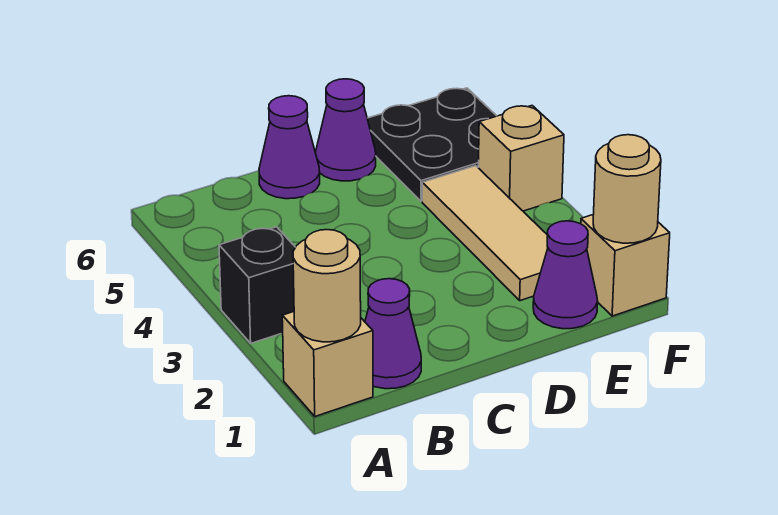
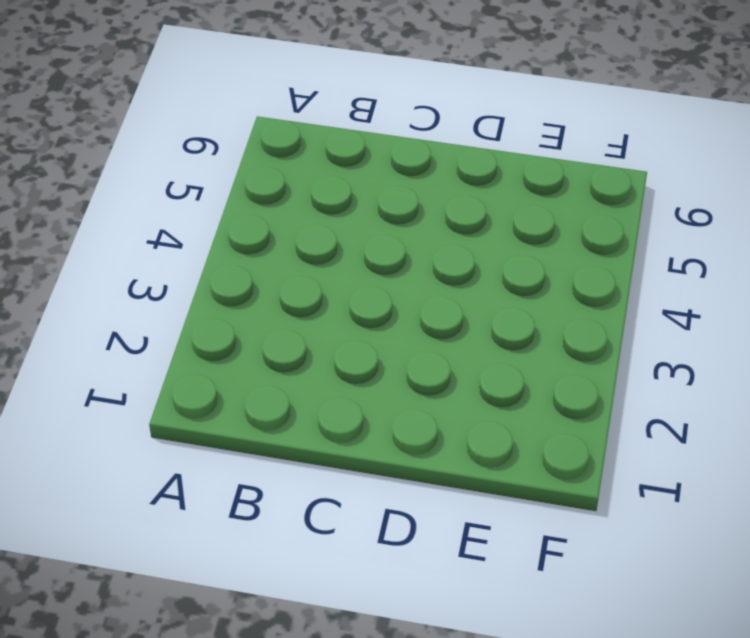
none -> tan brick A1 level 1
none -> black brick A3 level 1
none -> purple cone B1 level 1

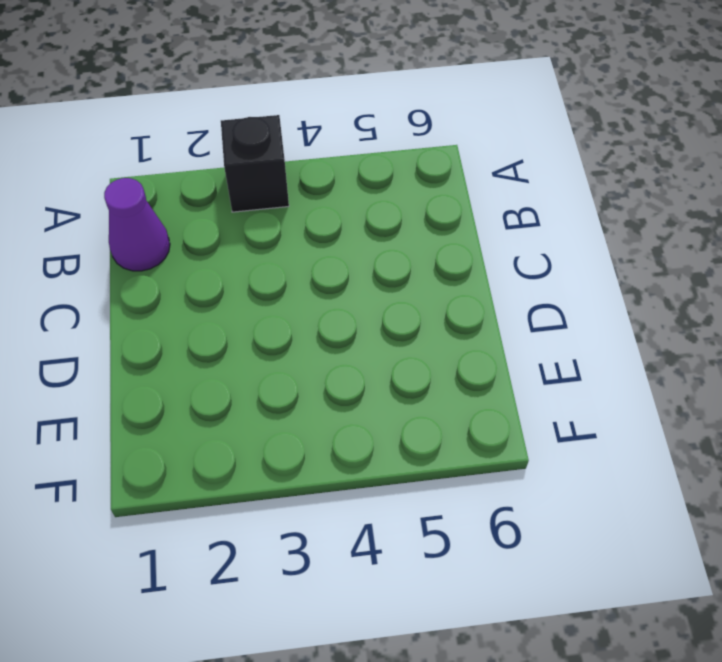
none -> tan brick A1 level 1
none -> purple cone C6 level 1
none -> purple cone D6 level 1

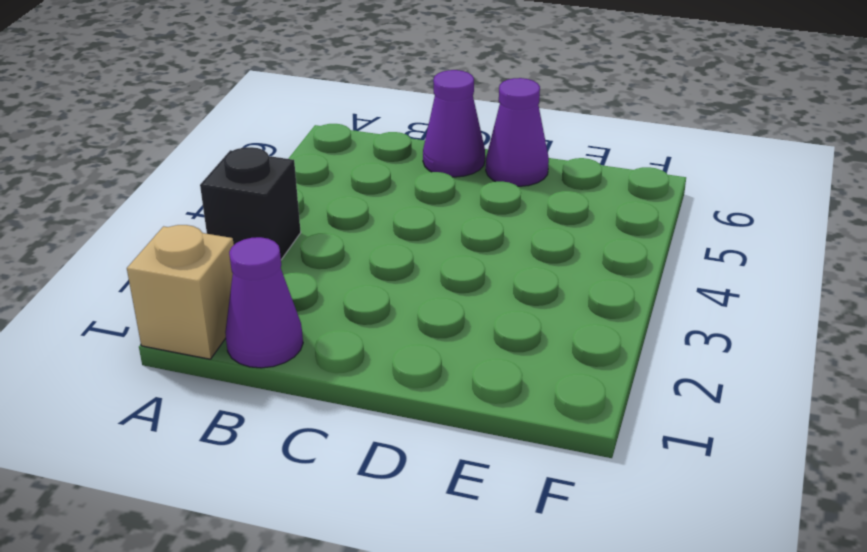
none -> purple cone E1 level 1
none -> tan tile E2:E4 level 1
none -> black plate E5:F6 level 1

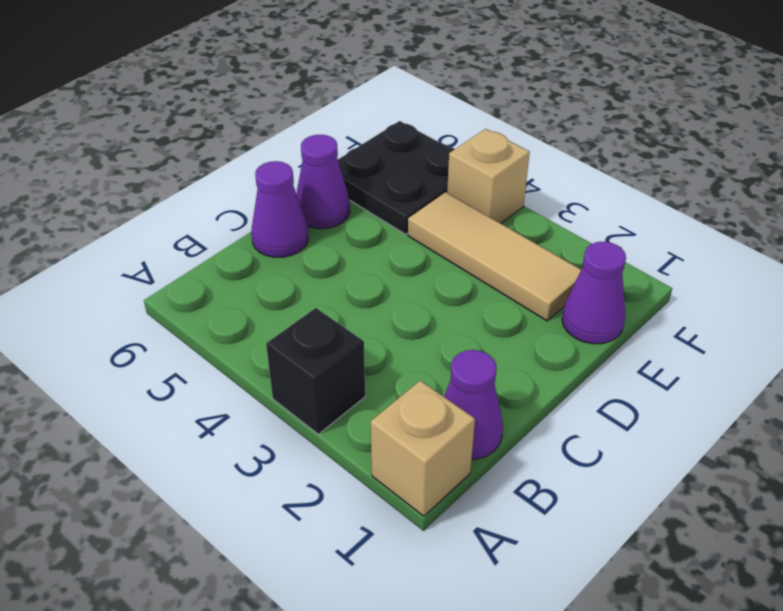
none -> tan brick F1 level 1
none -> tan round brick A1 level 2
none -> tan round brick F1 level 2

